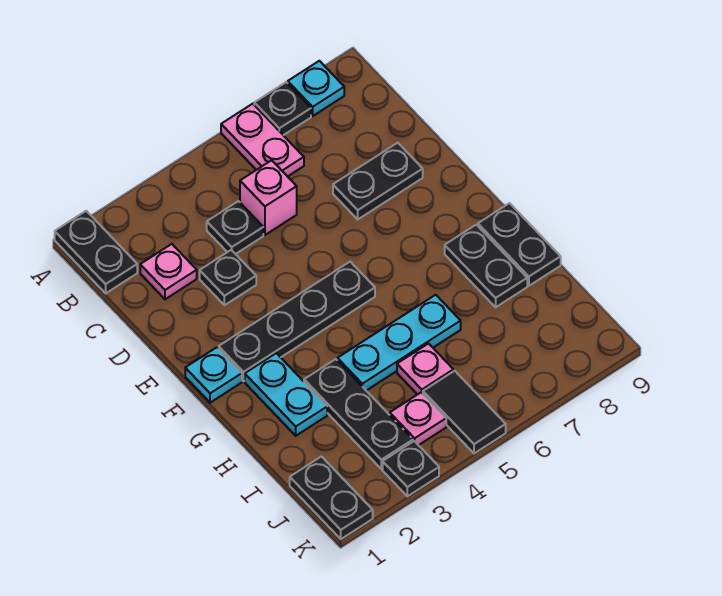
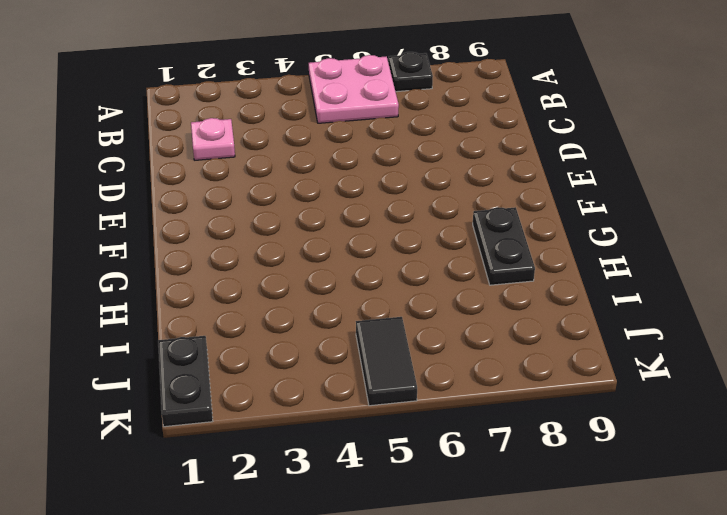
pink plate A5:B6 level 1 -> pink plate A6:B6 level 1
none -> black plate A1:B1 level 1
none -> cyan plate A8 level 1
none -> black plate C4 level 1

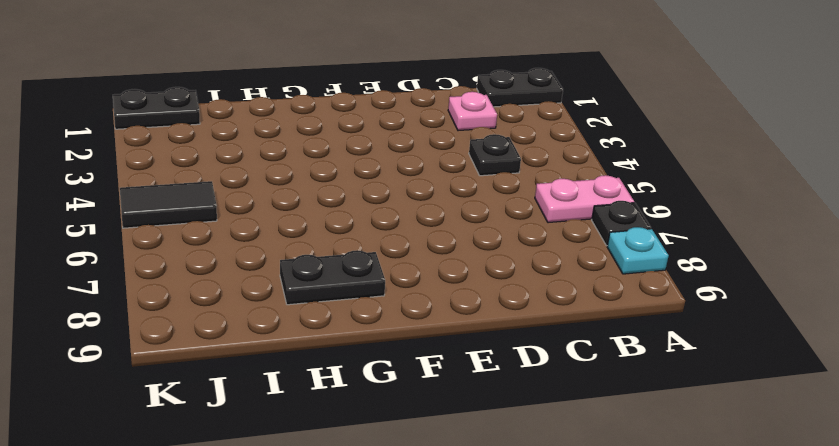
none -> pink brick C5 level 1
none -> black plate D3 level 1
none -> black plate D7:D8 level 1

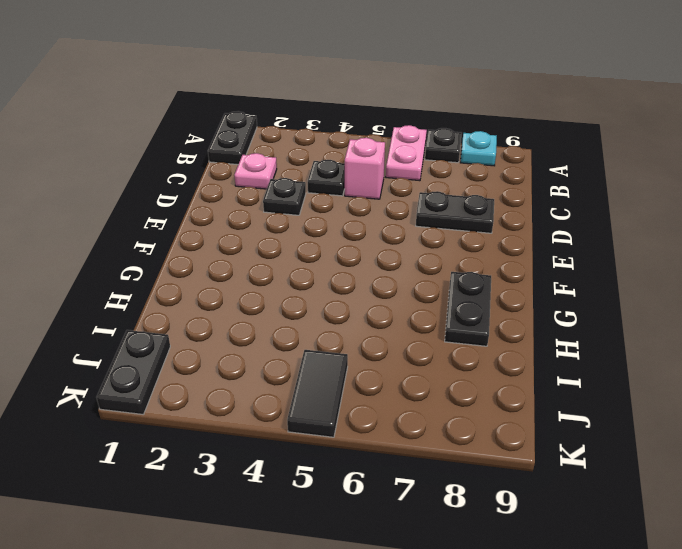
none -> cyan plate F1 level 1
none -> black plate F2:F5 level 1
none -> cyan plate G2:H2 level 1

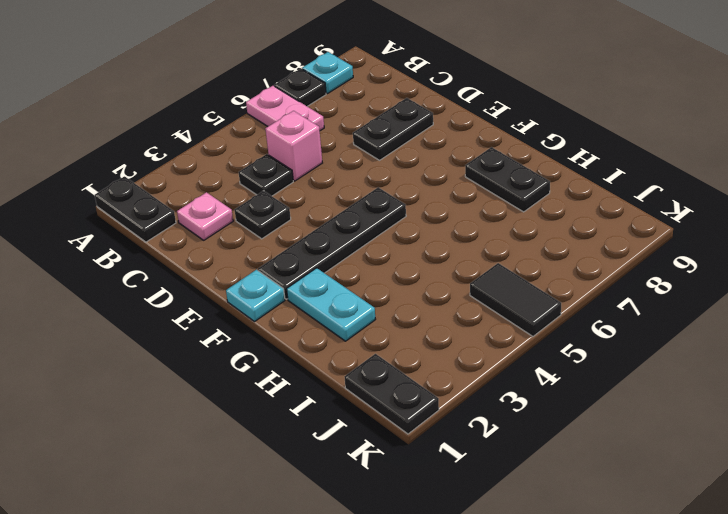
none -> black plate G9:H9 level 1
none -> black plate H3:J3 level 1
none -> cyan plate H4:H6 level 1

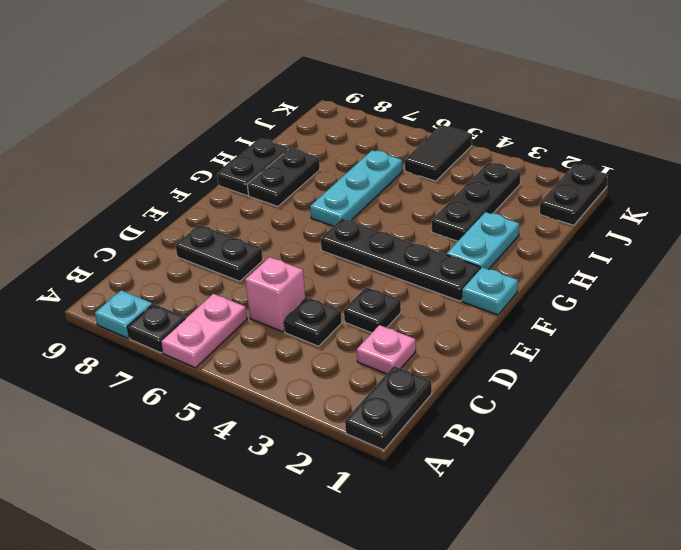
cyan plate G6:I6 level 1 -> cyan plate H4:H6 level 1
none -> pink plate I5 level 1
none -> pink plate J4 level 1
none -> black plate K3 level 1

